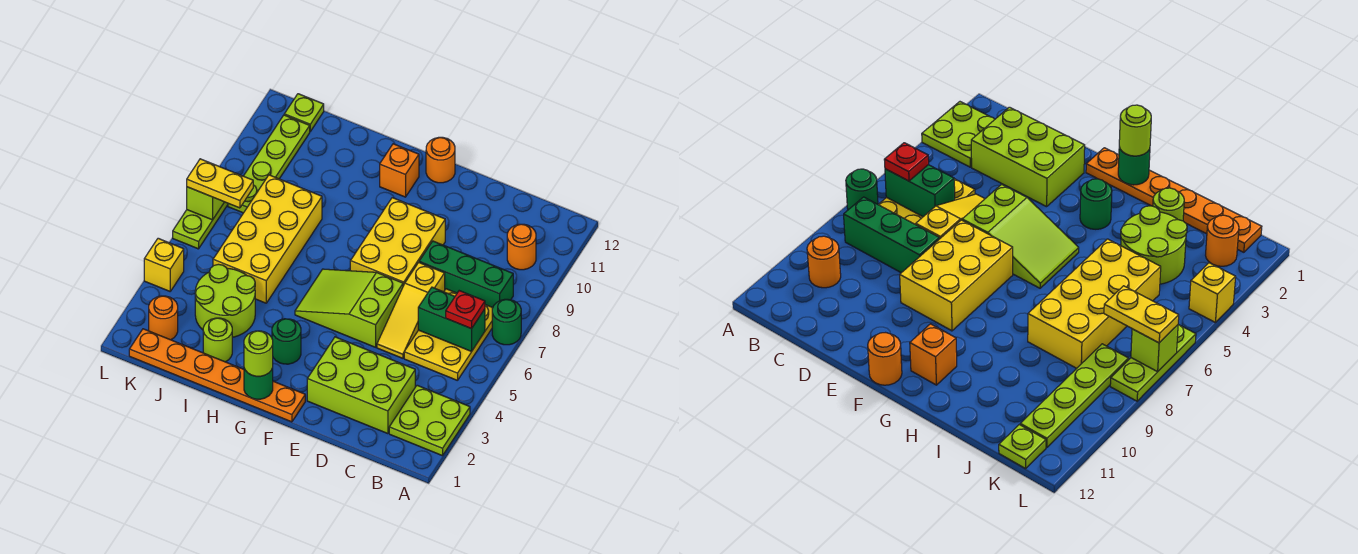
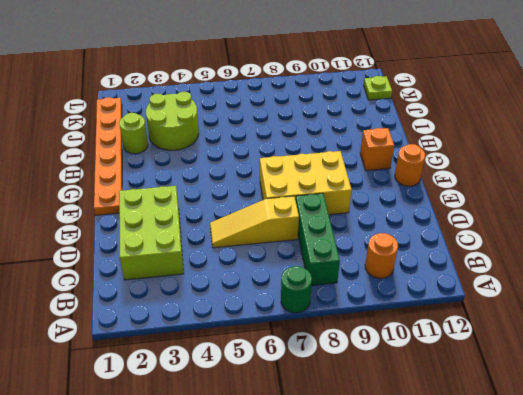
none -> lime plate A2:B3 level 1
none -> yellow plate B5:C7 level 1
none -> lime slope E5:G6 level 1 top E

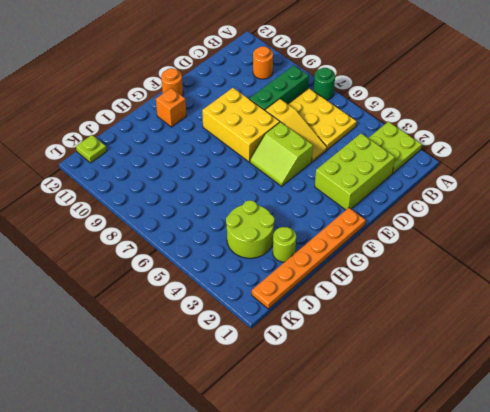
lime slope E5:F6 level 1 top E -> lime slope E5:G6 level 1 top E
none -> green round brick G3 level 1
none -> yellow brick I5:J8 level 1
none -> orange round brick K2 level 1

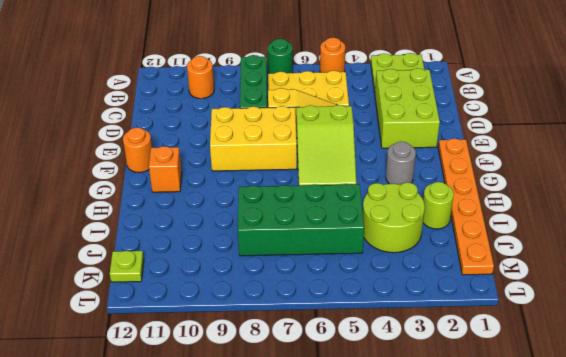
orange round brick A5 level 1 -> orange round brick K2 level 1
grey round brick G3 level 1 -> green round brick G3 level 1
green brick I5:J8 level 1 -> yellow brick I5:J8 level 1
none -> lime plate K8:K11 level 1
none -> yellow brick L4 level 1
none -> lime plate L6:L8 level 1

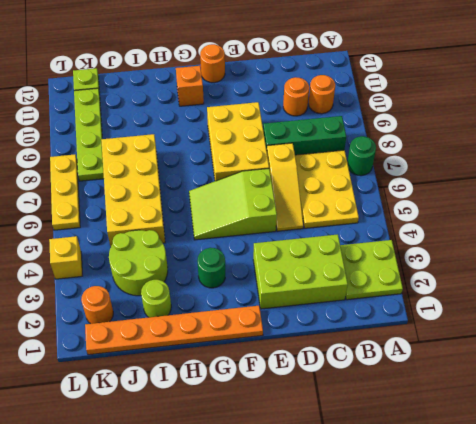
orange round brick C10 level 1 -> none
yellow plate L6:L8 level 1 -> lime plate L6:L8 level 1
none -> green brick B6:C6 level 2
none -> green round brick G1 level 2
none -> lime brick L7 level 2

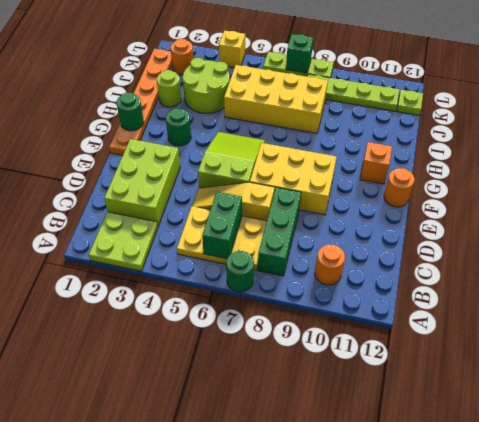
green brick L7 level 2 -> lime brick L7 level 2
none -> red plate B6 level 3
none -> lime round brick G1 level 3
none -> yellow plate K7:L7 level 3

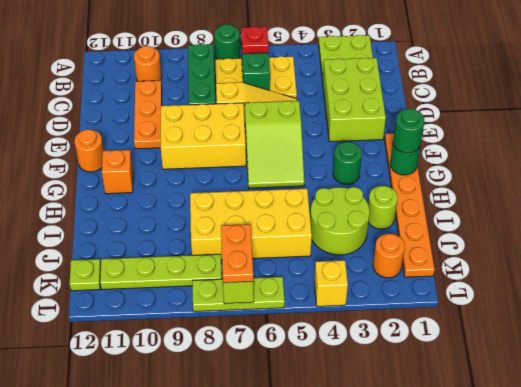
orange plate C10:E10 level 1 -> none
green round brick G1 level 3 -> lime round brick G1 level 3
orange plate K7:L7 level 3 -> yellow plate K7:L7 level 3

